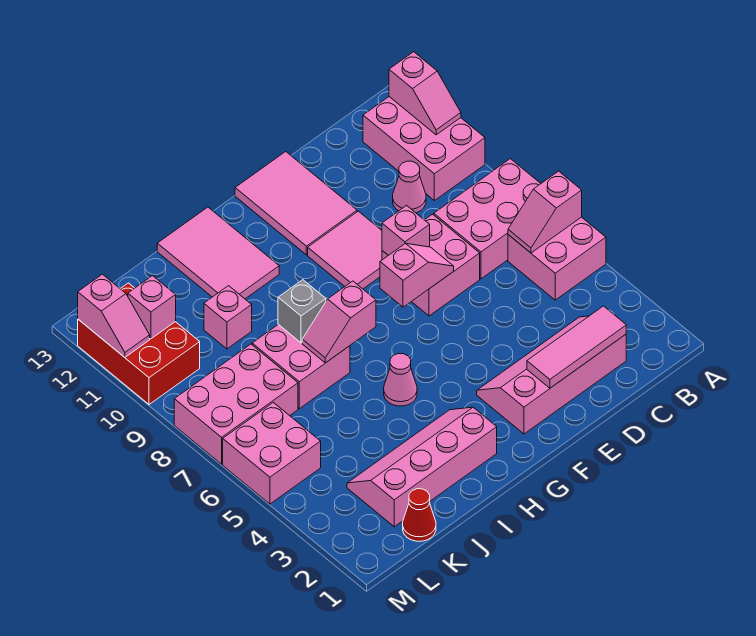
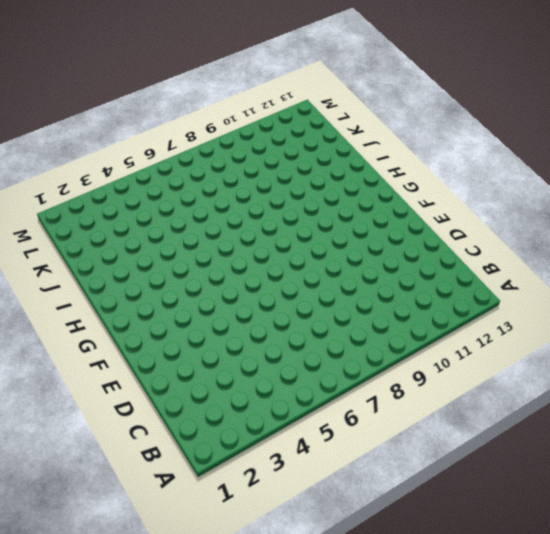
none -> pink brick A5:B6 level 1
none -> pink brick A7:C8 level 1
none -> pink brick A10:B12 level 1

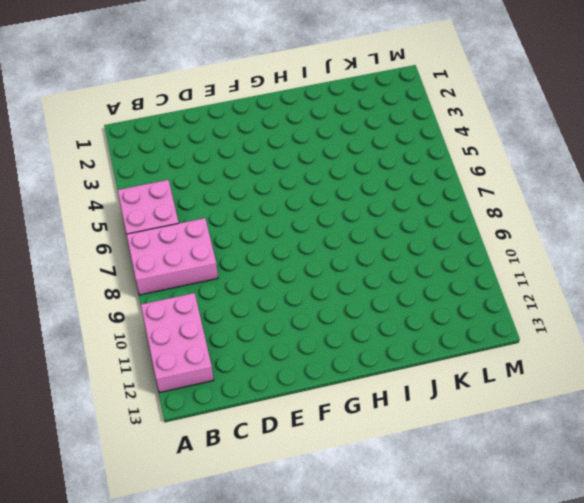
none -> pink slope C2:F3 level 1 top 2
none -> pink cone C10 level 1
none -> pink brick D7:E8 level 1

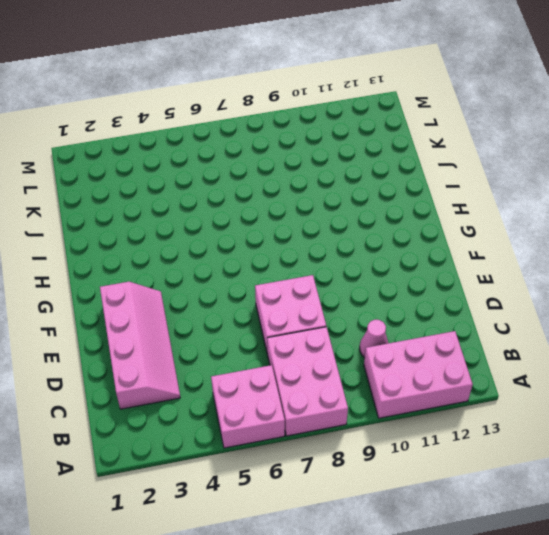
none -> pink tile E9:F10 level 1
none -> pink tile E11:F13 level 1
none -> pink slope H2:K3 level 1 top 2

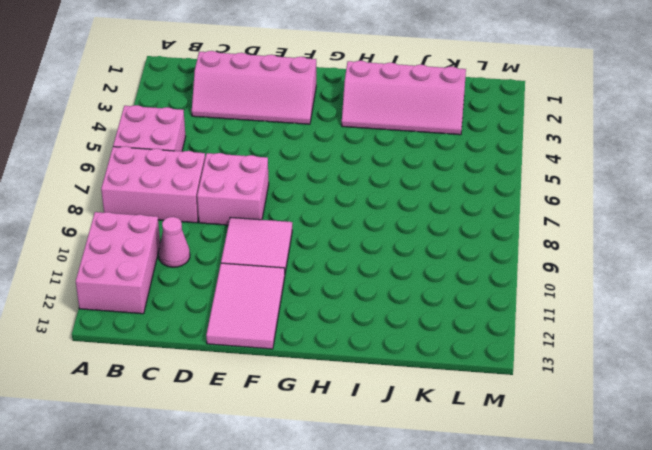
none -> pink cone H5 level 1
none -> pink tile H11:I13 level 1
none -> pink brick I7:J8 level 1

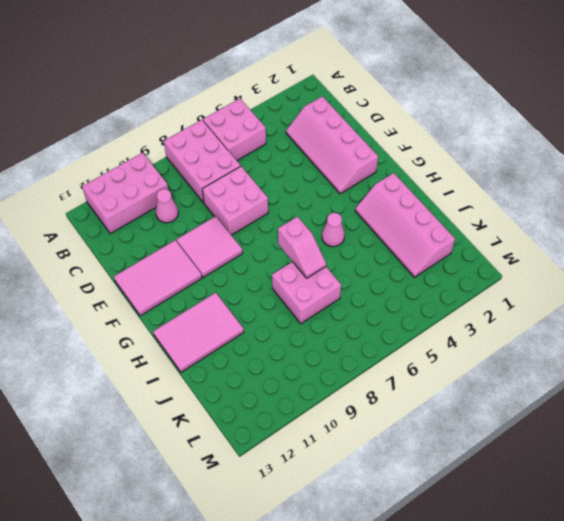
none -> pink brick J10 level 1
none -> red cone K1 level 1
none -> pink brick K7:M8 level 1

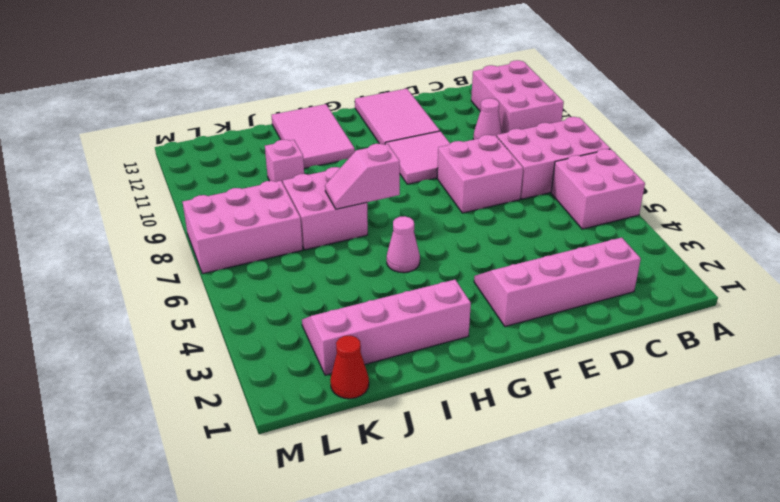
none -> pink brick L5:M6 level 1
none -> red brick L10:M12 level 1
none -> pink slope A6:B6 level 2 top A

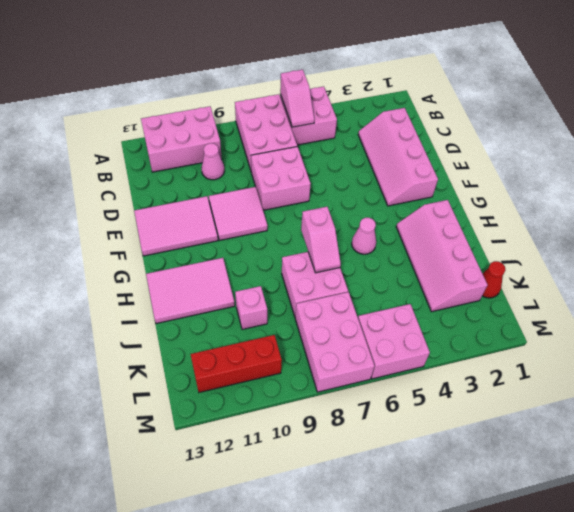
red brick L10:L12 level 1 -> red brick L10:M12 level 1
none -> pink slope A11:A12 level 2 top 12
none -> pink tile C2:E2 level 2
none -> pink slope E7:F7 level 2 top F

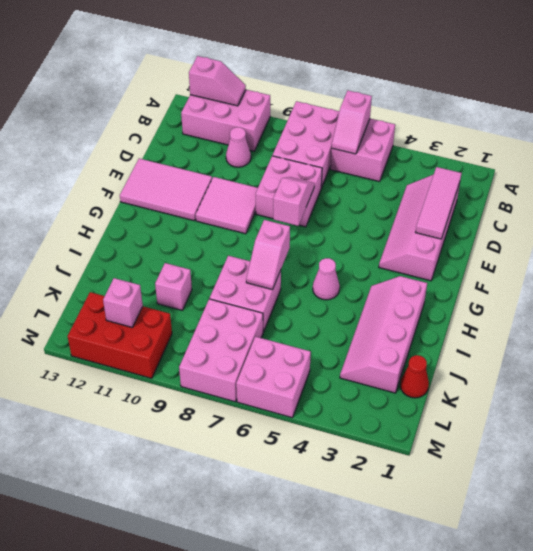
none -> pink tile H11:I13 level 1
none -> pink brick E8 level 2
none -> grey brick I8 level 2

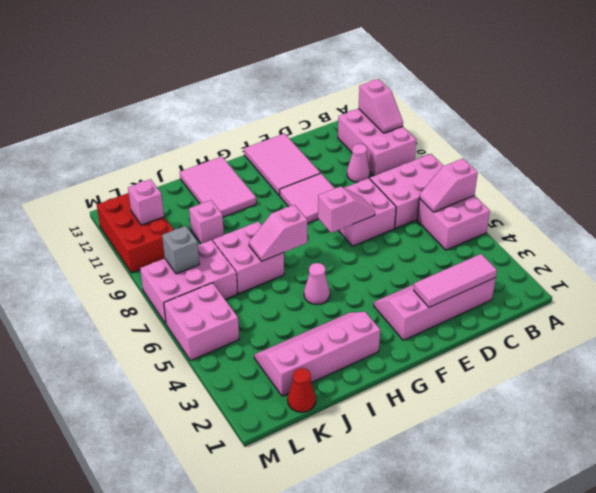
grey brick L8 level 2 -> grey brick I8 level 2
none -> pink brick E8 level 2
none -> pink slope M11:M12 level 2 top 12

